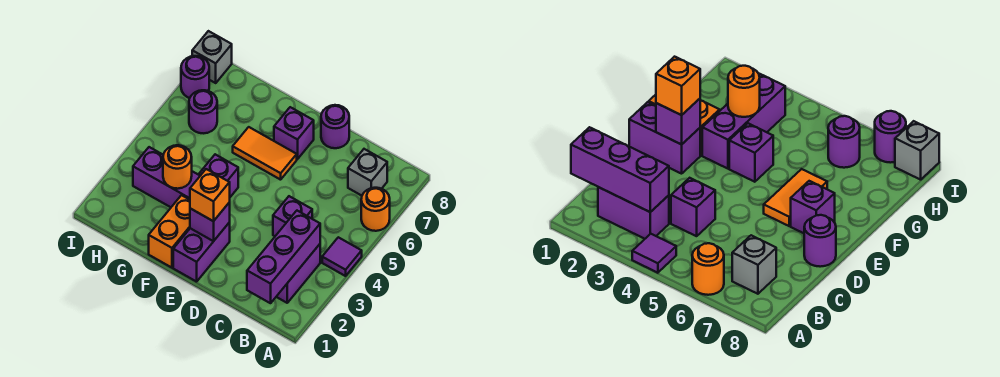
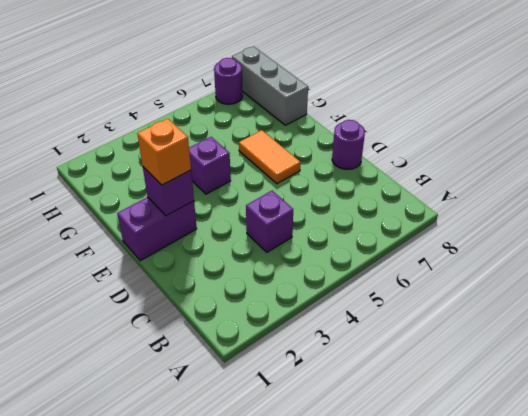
grey brick G8:I8 level 1 -> grey brick I8 level 1
none -> purple tile A4 level 1
none -> orange round brick A6 level 1
none -> purple brick B2:B3 level 1

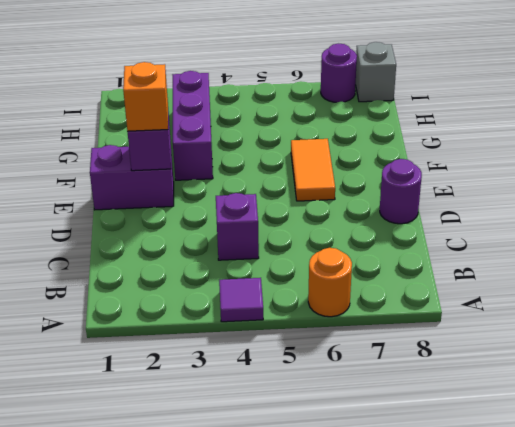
none -> purple brick B2:B3 level 1
none -> grey brick B7 level 1
none -> purple brick E7 level 1

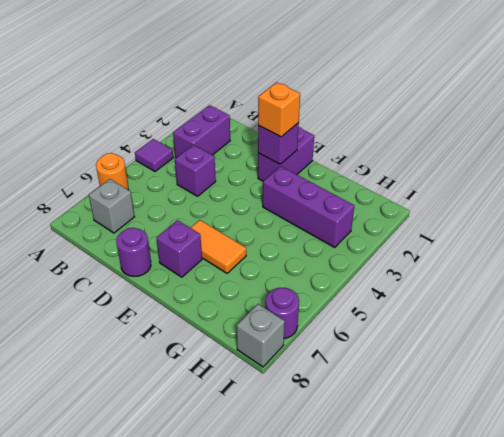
none -> orange brick F1:F2 level 1
none -> purple brick F4 level 1
none -> purple round brick H6 level 1

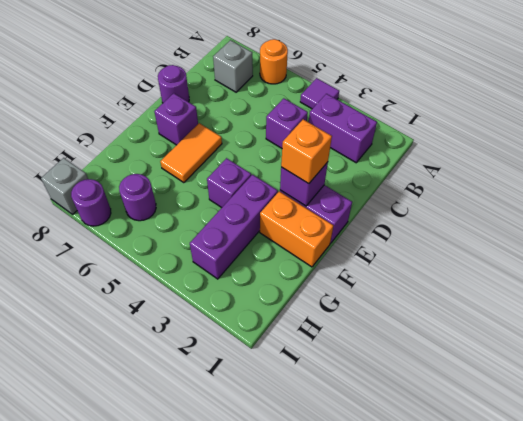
none -> purple brick B1:B3 level 2
none -> orange round brick G3 level 2

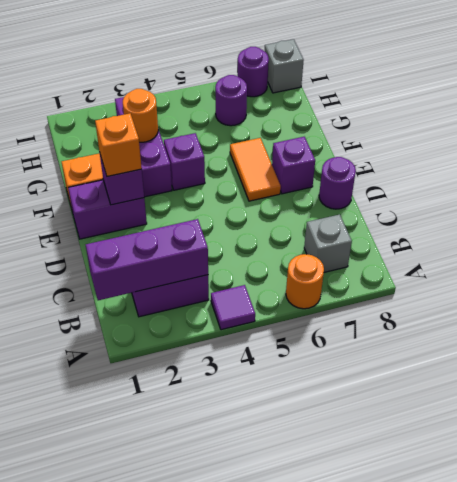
none -> purple brick C4 level 1

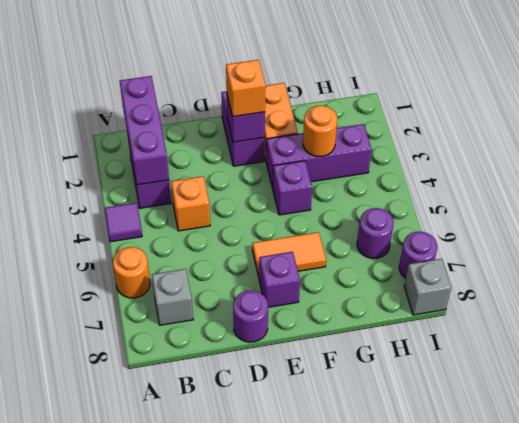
orange brick C4 level 1 -> purple brick C4 level 1

